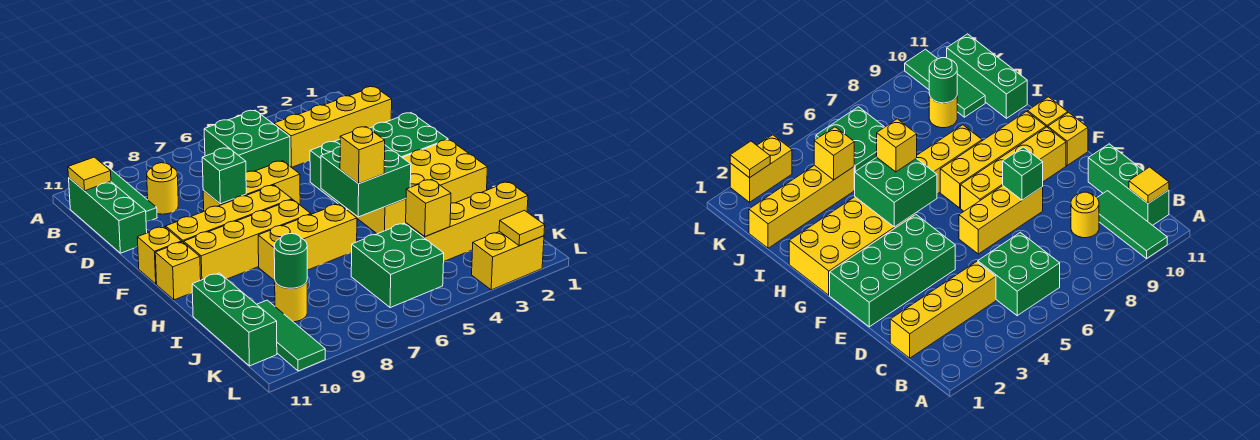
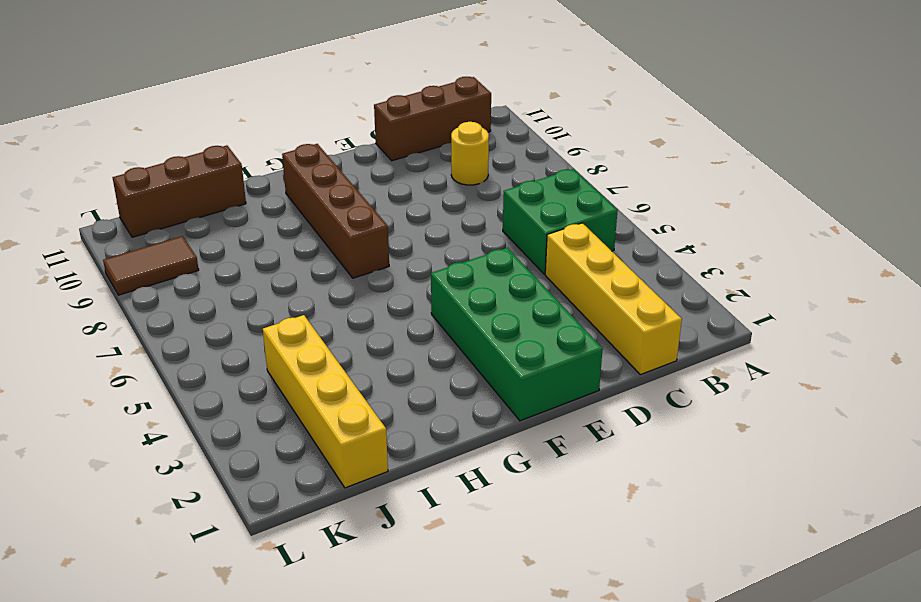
brown brick B11:D11 level 1 -> green brick B11:D11 level 1
brown brick G7:G10 level 1 -> yellow brick G7:G10 level 1
brown brick I11:K11 level 1 -> green brick I11:K11 level 1
brown tile K9:L9 level 1 -> none
none -> green tile A10:C10 level 1
none -> yellow brick E6:E8 level 1
none -> yellow brick F7:F10 level 1

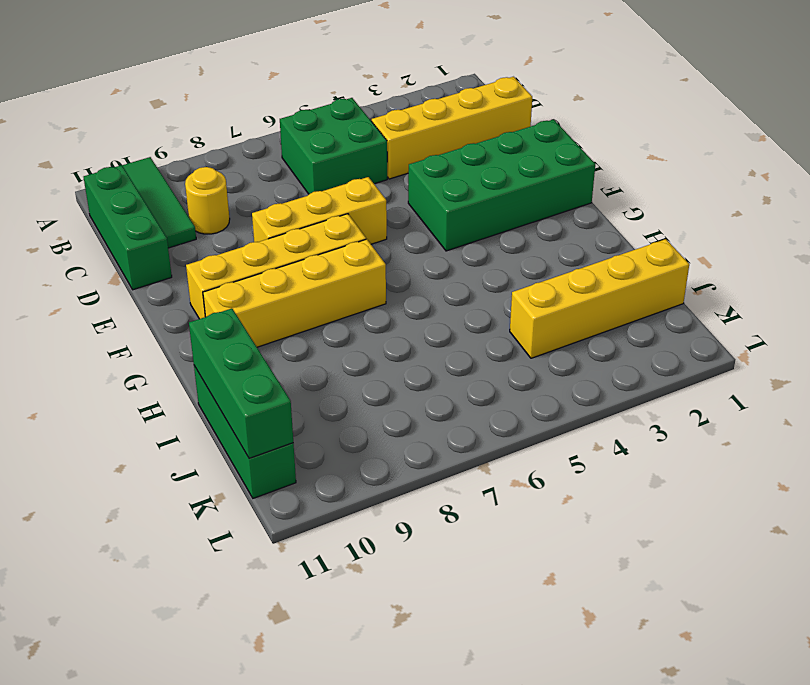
green brick I11:K11 level 2 -> none
none -> yellow brick F11 level 1
none -> yellow brick G1:H4 level 1
none -> yellow brick G11 level 1

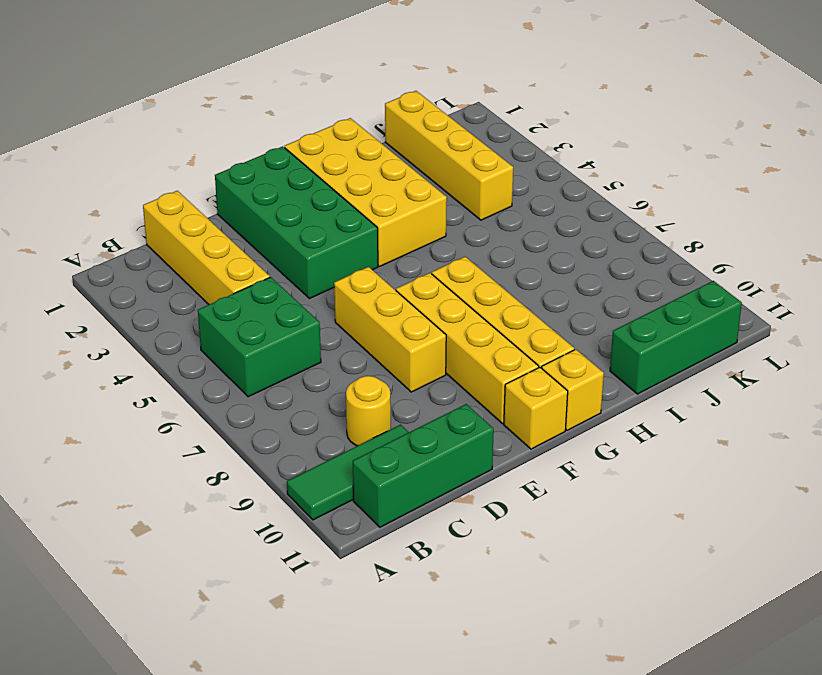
none -> yellow brick H6:H8 level 1
none -> green brick J5:K6 level 1
none -> yellow round brick J9 level 1

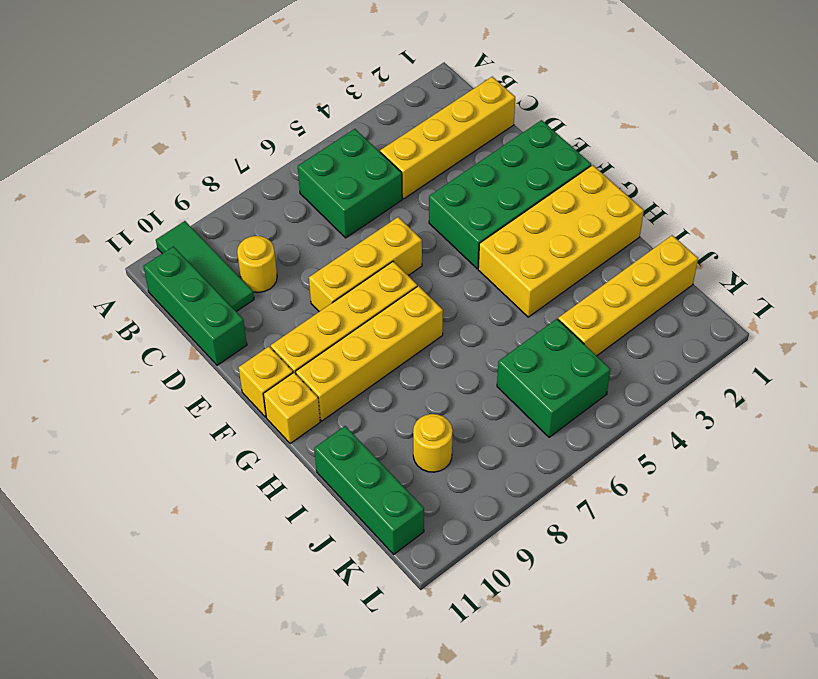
none -> yellow brick H6:H8 level 1
none -> green tile J10:L10 level 1
none -> yellow brick L2:L3 level 1

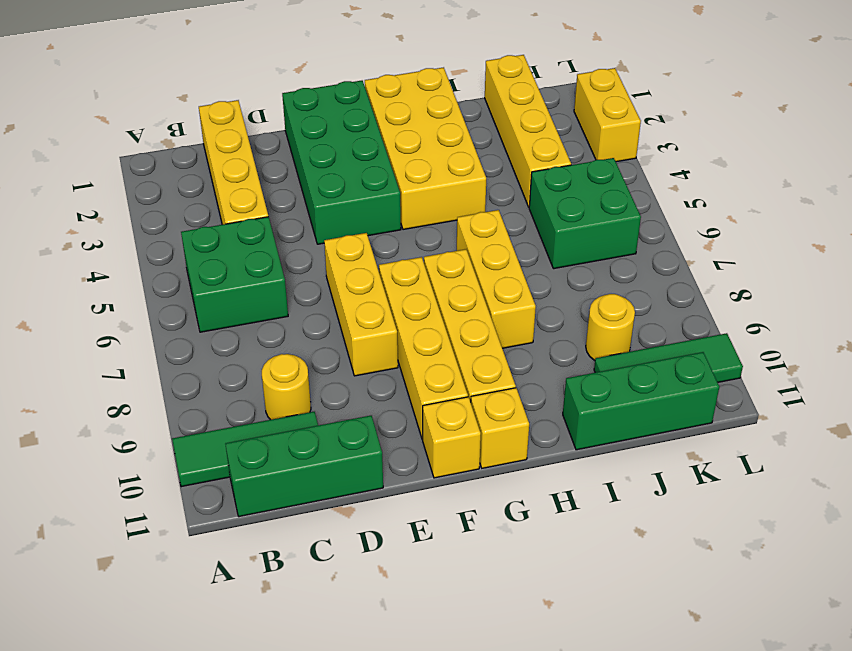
none -> yellow tile B11 level 2
none -> green brick E8 level 2
none -> green brick G4:H5 level 2

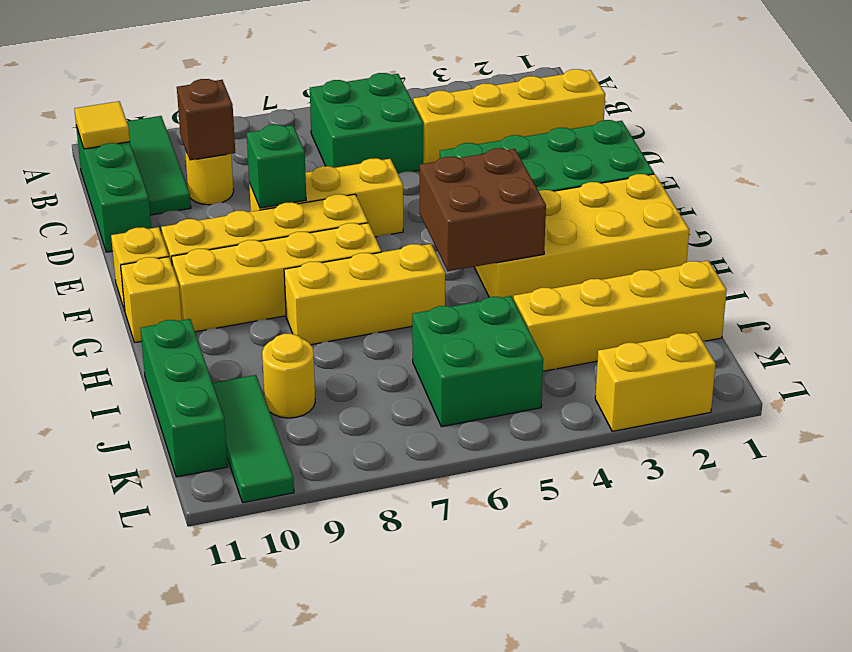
brown brick C9 level 2 -> none
brown brick G4:H5 level 2 -> green brick G4:H5 level 2
none -> yellow brick J4 level 2
none -> green round brick J9 level 2
none -> yellow tile L2 level 2

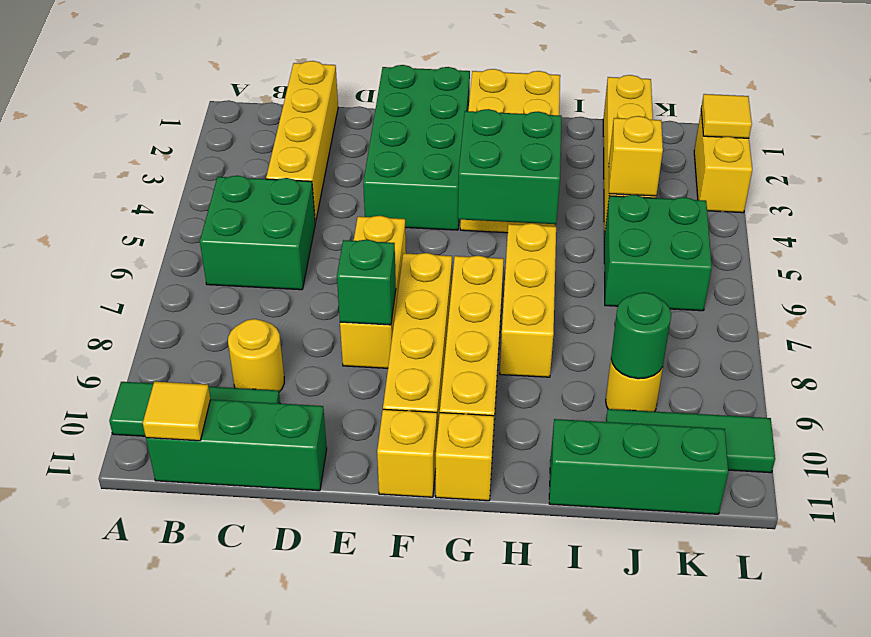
none -> yellow brick H5 level 3

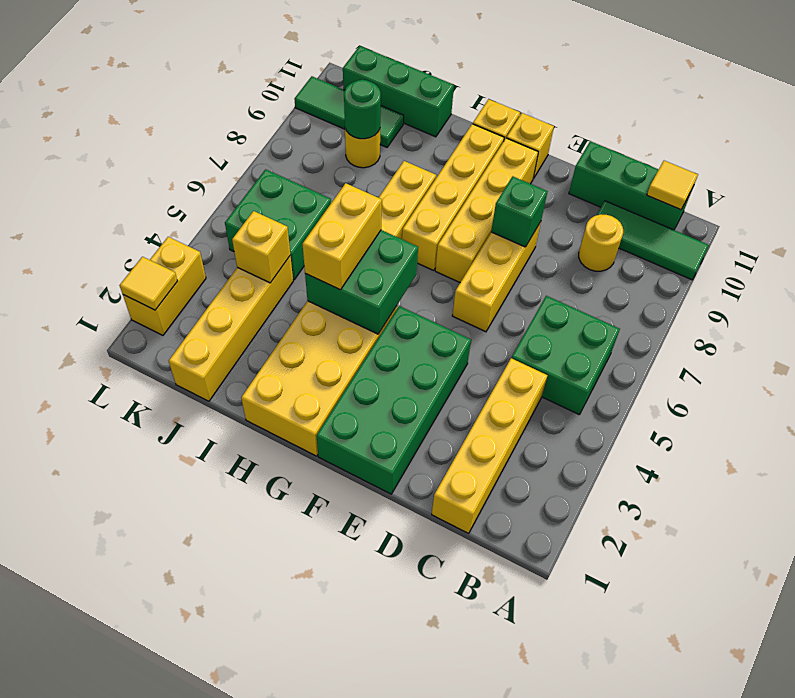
yellow brick H4:H5 level 3 -> yellow brick H5 level 3

